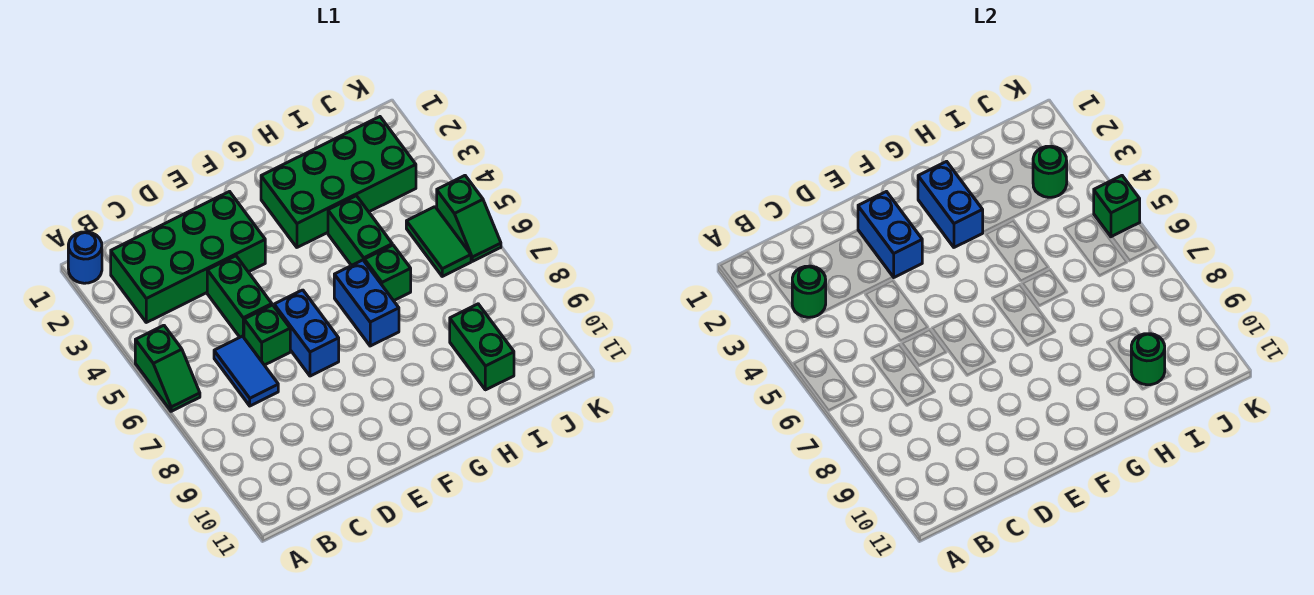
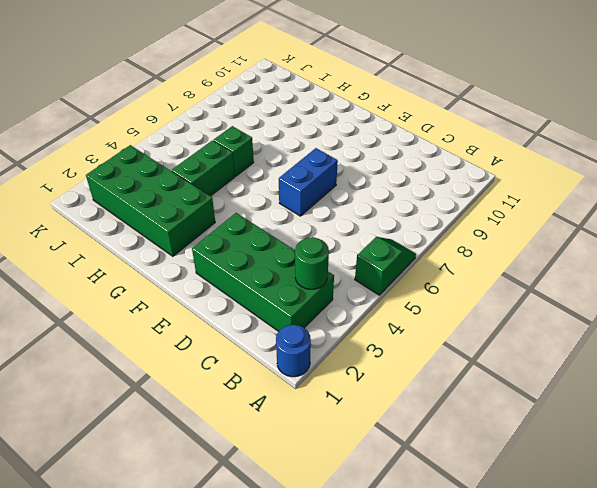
none -> blue tile C6:C7 level 1
none -> green brick D4:D5 level 1
none -> green brick D6 level 1

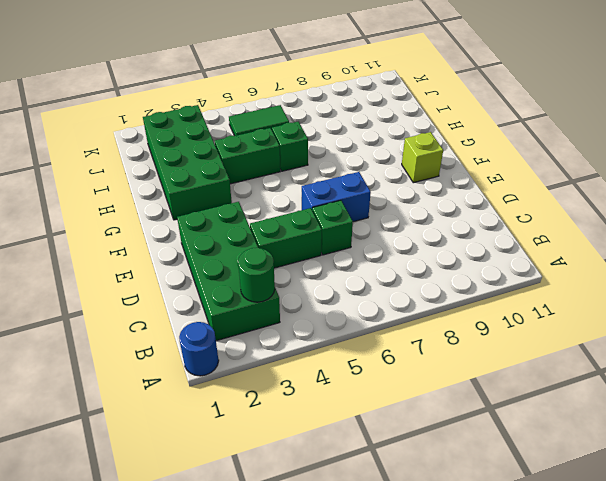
lime brick F10 level 1 -> none
none -> green slope A5:A6 level 1 top 5
none -> blue tile C6:C7 level 1
none -> blue brick G6:G7 level 1

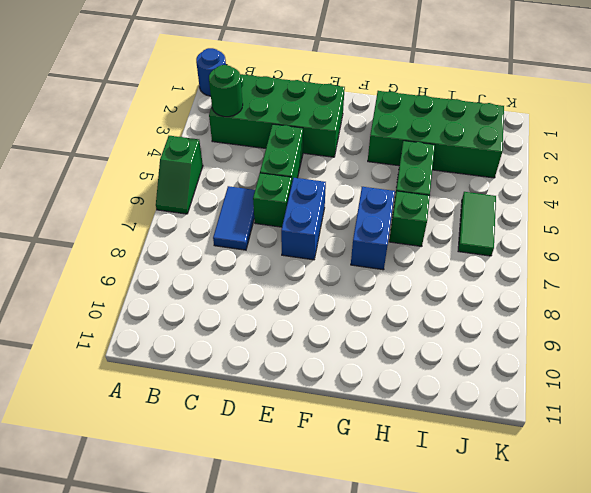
none -> green brick I9:I10 level 1
none -> green slope K5:K6 level 1 top 5
none -> blue brick E2:E3 level 2

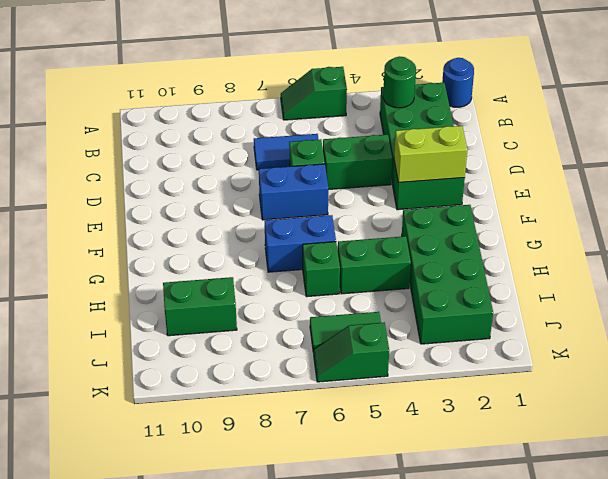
lime brick E2:E3 level 2 -> blue brick E2:E3 level 2
none -> blue brick G2:G3 level 2
none -> green round brick I10 level 2
none -> green round brick J3 level 2

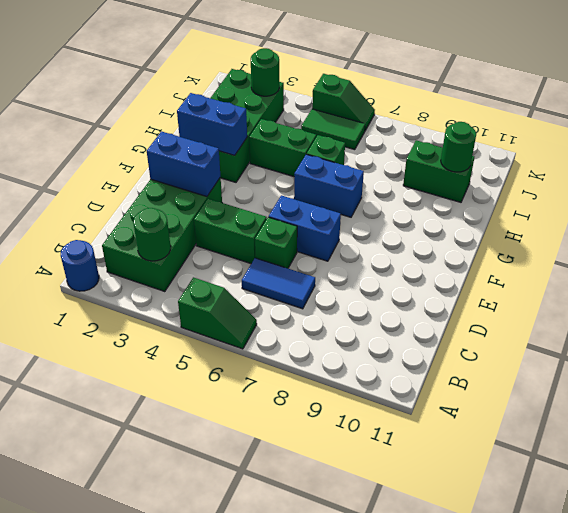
none -> green brick K5 level 2

